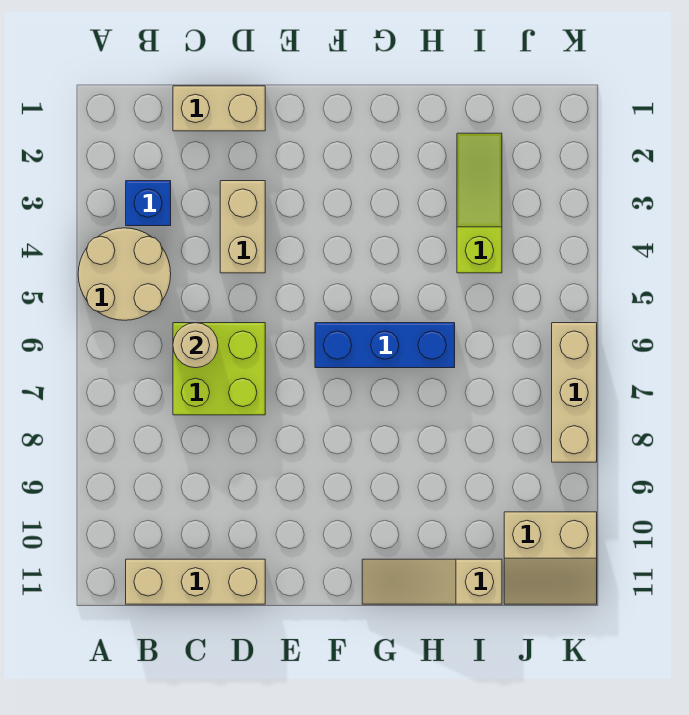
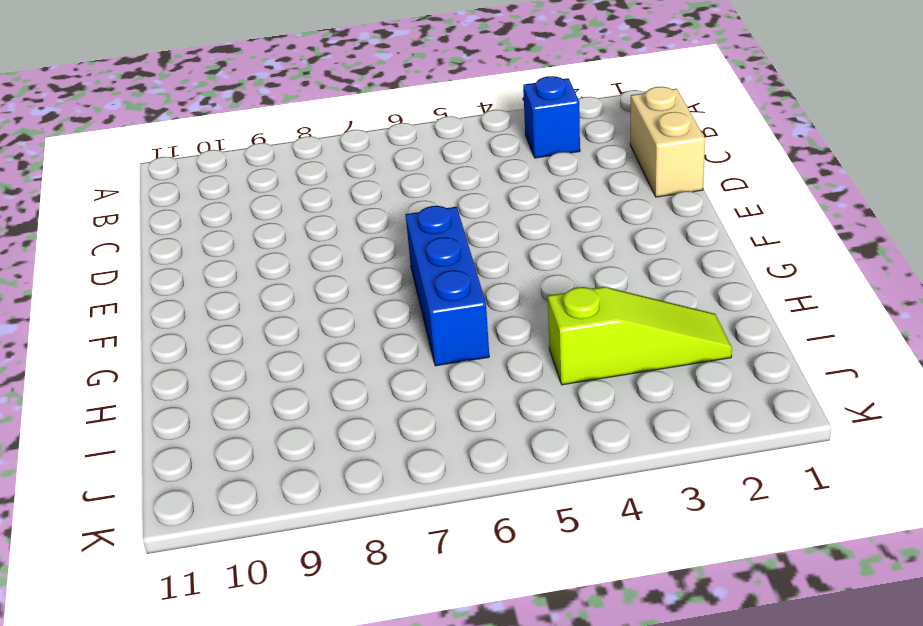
none -> tan round brick A4:B5 level 1
none -> tan brick B11:D11 level 1
none -> lime brick C6:D7 level 1

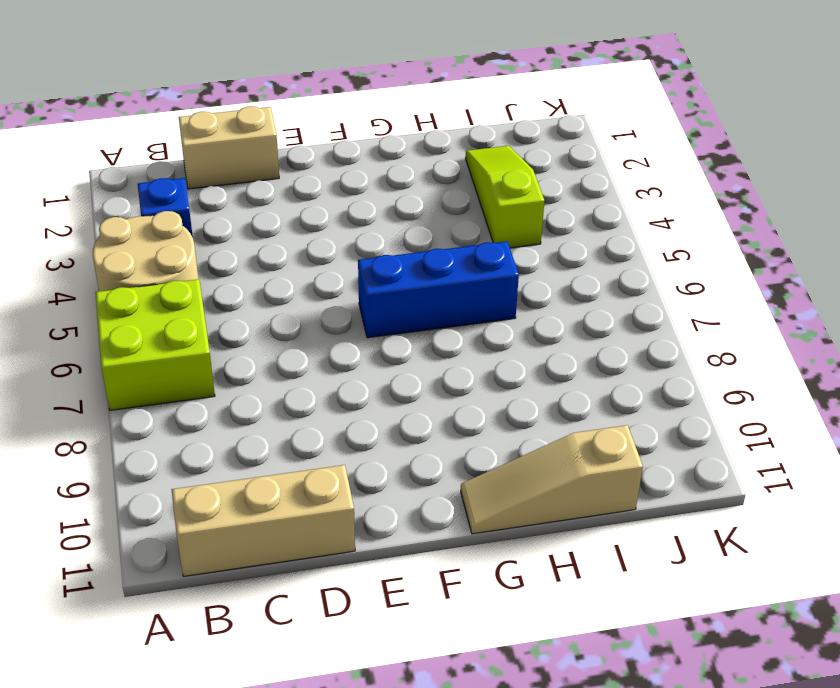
lime brick A6:B7 level 1 -> lime brick C6:D7 level 1
none -> tan brick D3:D4 level 1
none -> tan slope J10:K11 level 1 top 10
none -> tan brick K6:K8 level 1

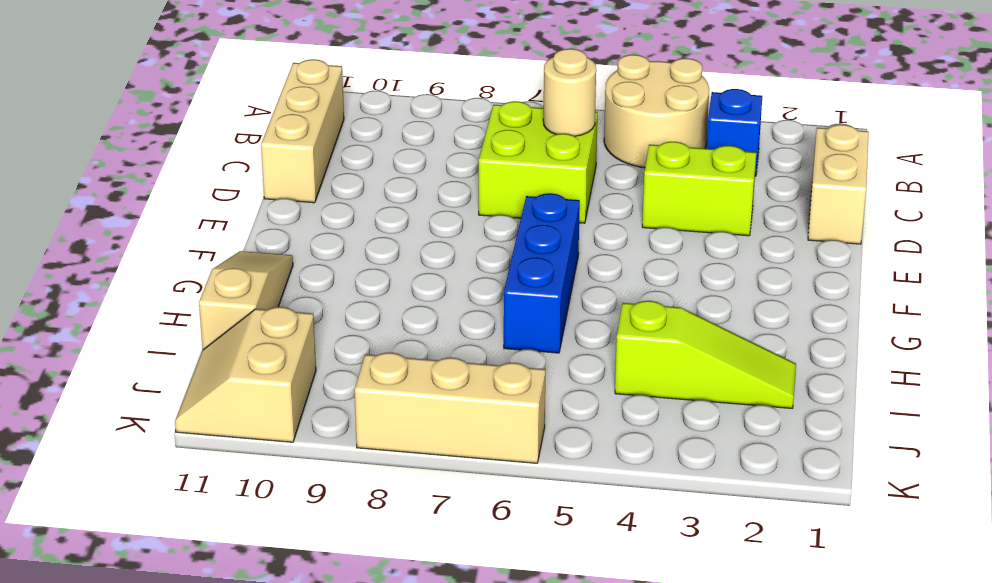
lime brick D3:D4 level 1 -> tan brick D3:D4 level 1

